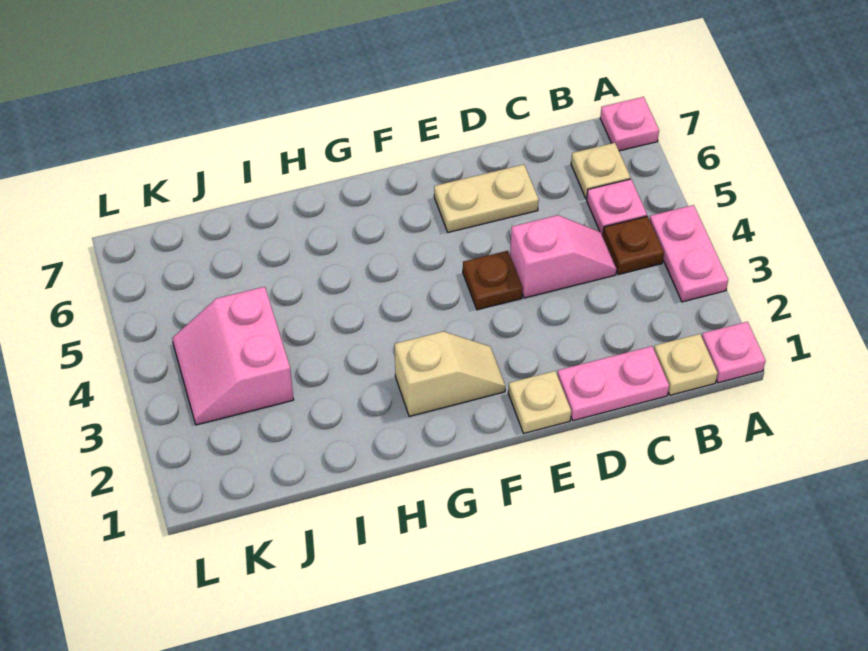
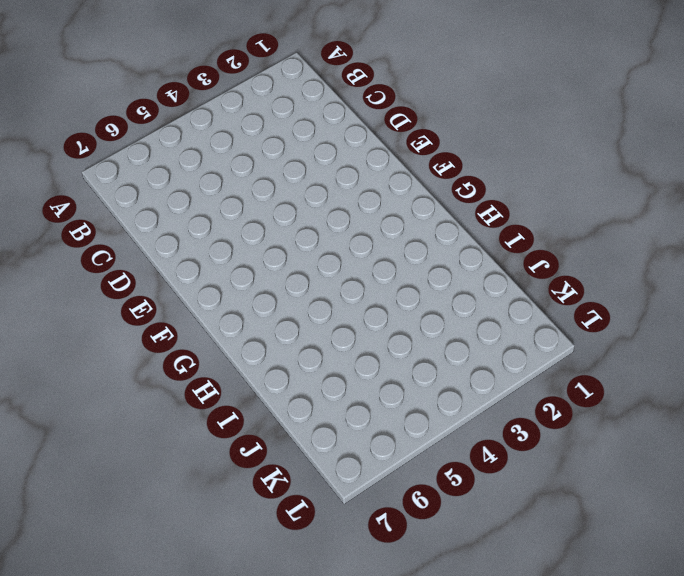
none -> pink plate A1 level 1
none -> pink plate A3:A4 level 1
none -> pink plate A7 level 1

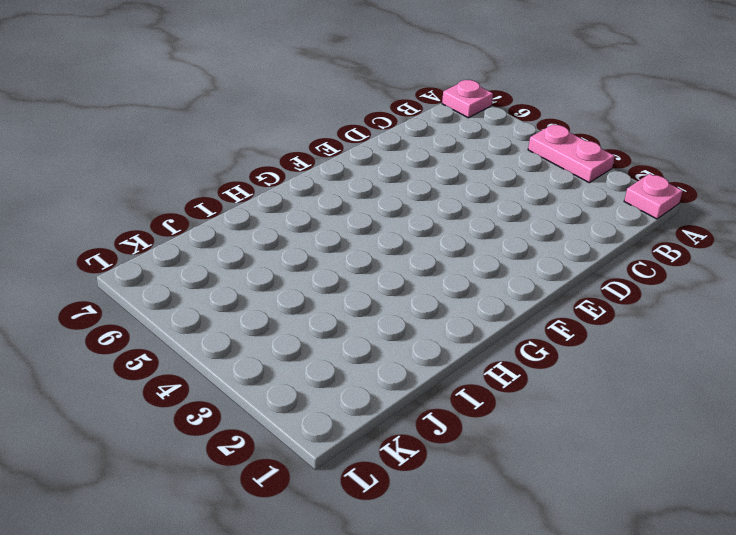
none -> tan plate B1 level 1
none -> brown plate B4 level 1
none -> pink plate B5 level 1

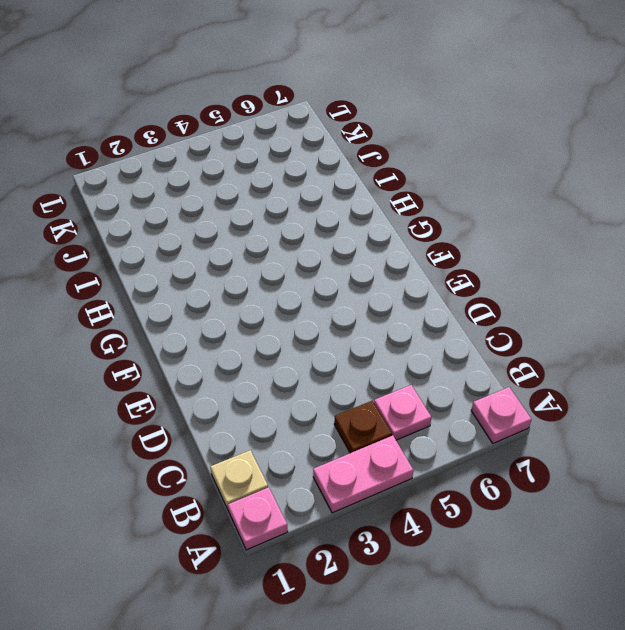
none -> tan plate B6 level 1
none -> pink plate C1:D1 level 1
none -> pink slope C4:D4 level 1 top D

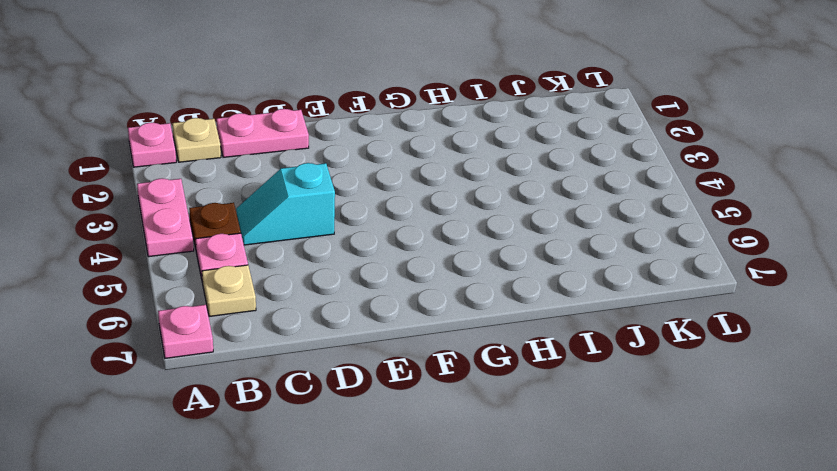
cyan slope C4:D4 level 1 top D -> pink slope C4:D4 level 1 top D
none -> tan plate D6:E6 level 1
none -> tan plate E1 level 1
none -> brown plate E4 level 1

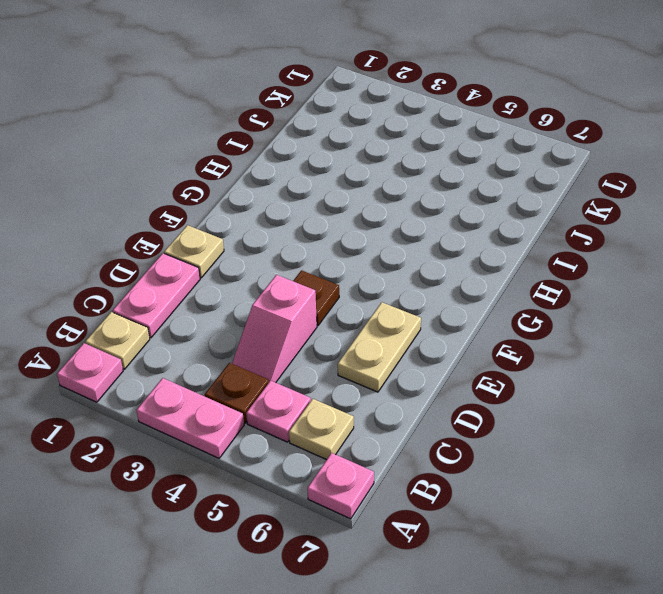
none -> tan slope F2:G2 level 1 top G
none -> pink slope J3:K4 level 1 top J

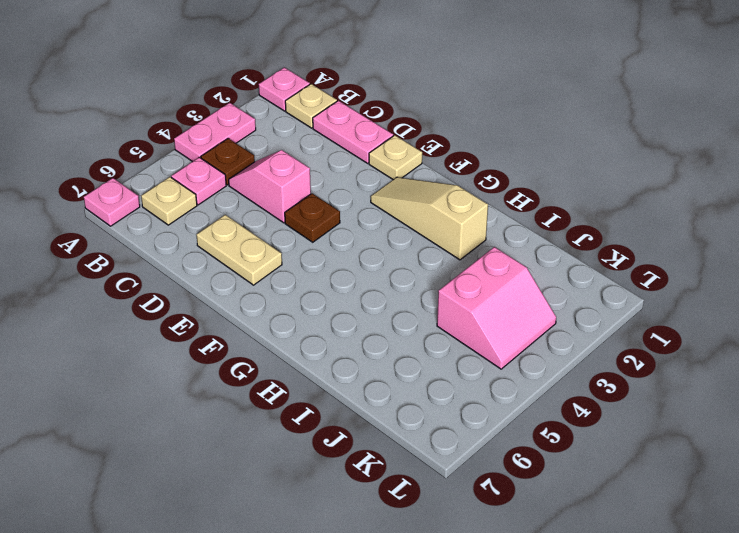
tan slope F2:H2 level 1 top H -> tan slope F2:G2 level 1 top G

